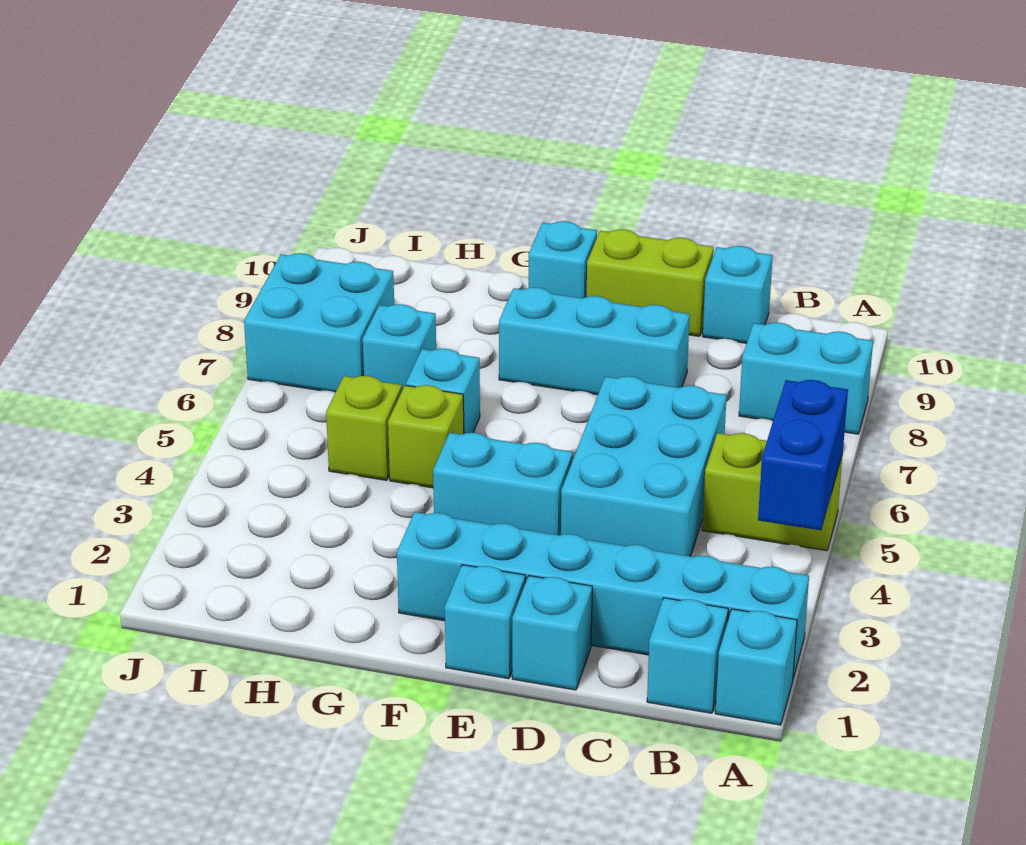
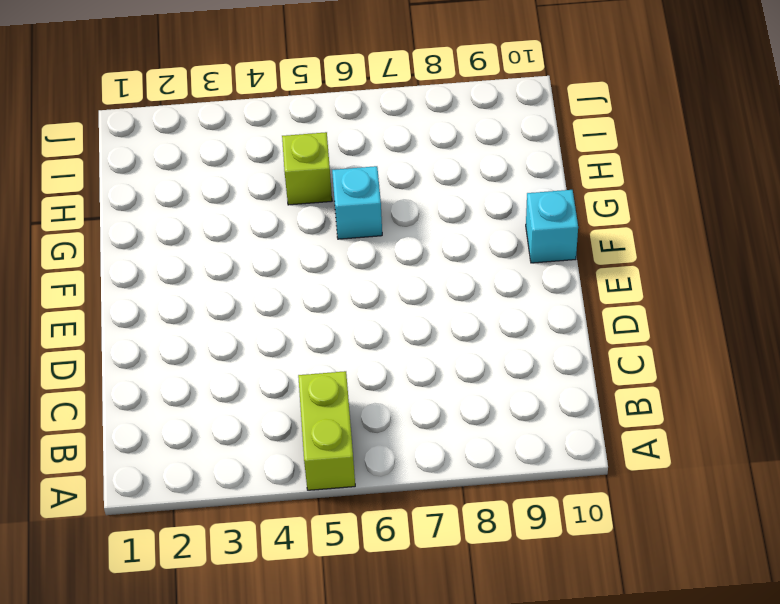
none -> cyan brick A1 level 1
none -> cyan brick A2:F2 level 1
none -> cyan brick A8:B8 level 1

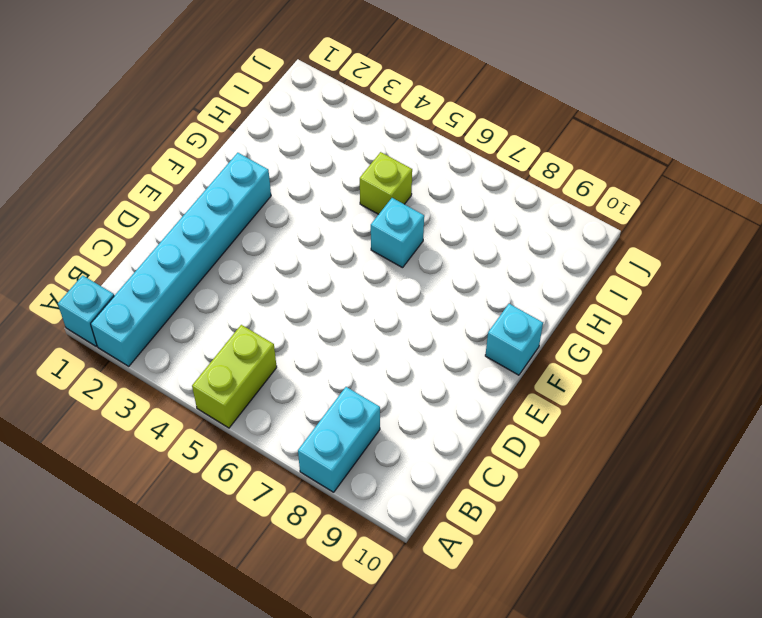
none -> cyan brick B1 level 1
none -> cyan brick C4:D6 level 1
none -> cyan brick C10 level 1

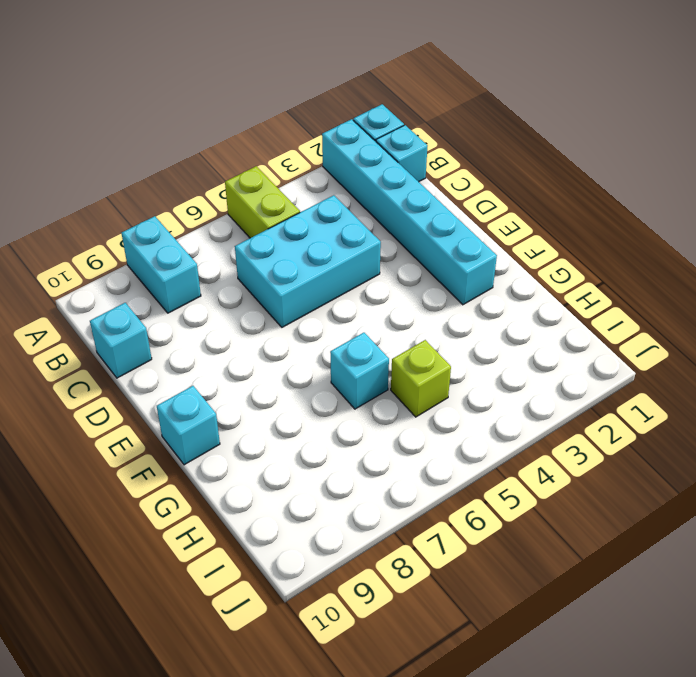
none -> cyan brick D1 level 1
none -> cyan brick D8:F8 level 1
none -> lime brick D10:E10 level 1

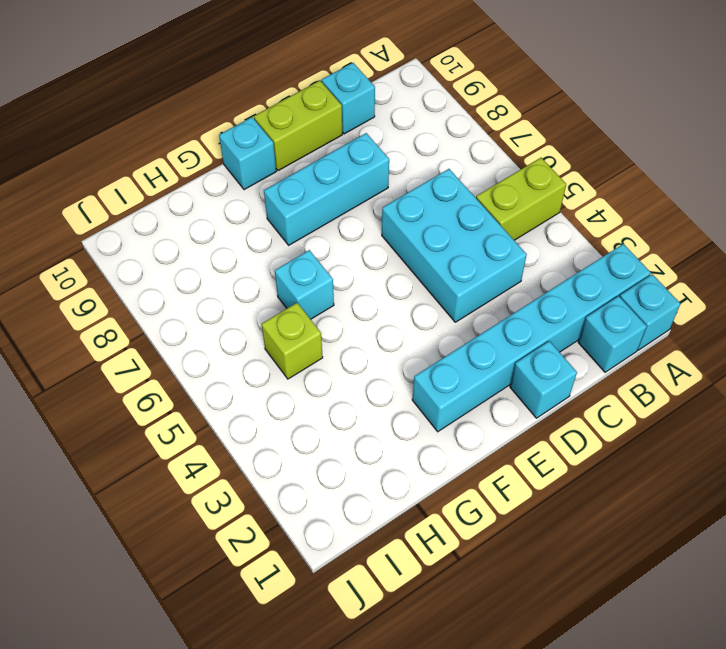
none -> cyan brick A8:B8 level 1
none -> cyan brick E1 level 1
none -> cyan brick E4:F4 level 1

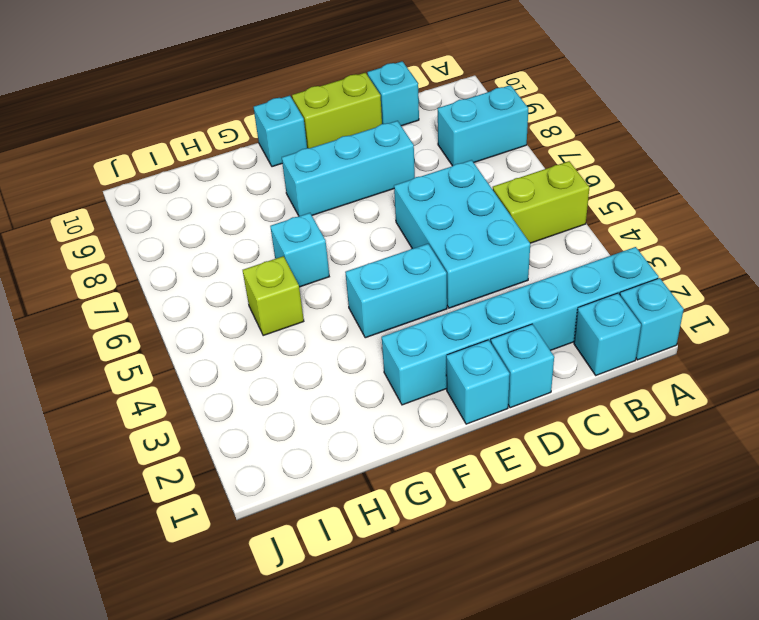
none -> lime brick G5 level 1
none -> cyan brick H7 level 1
none -> cyan brick I7:J8 level 1

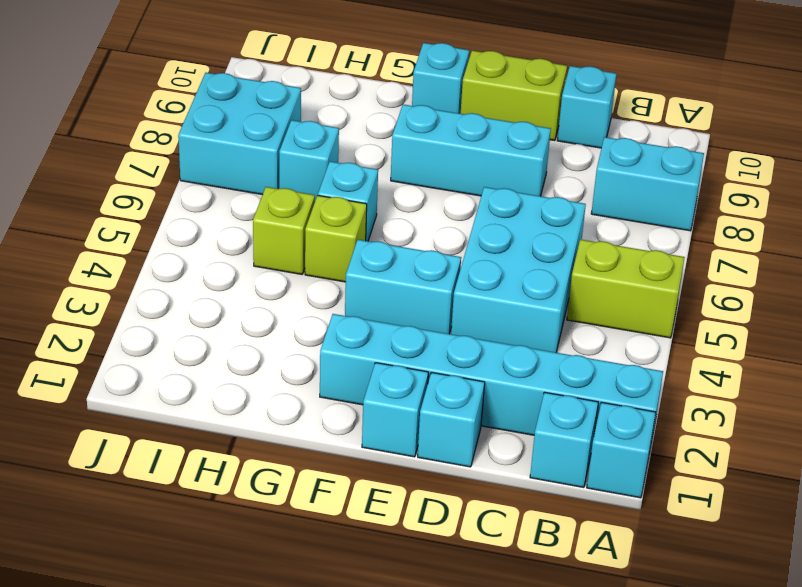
none -> blue brick A4:A5 level 2

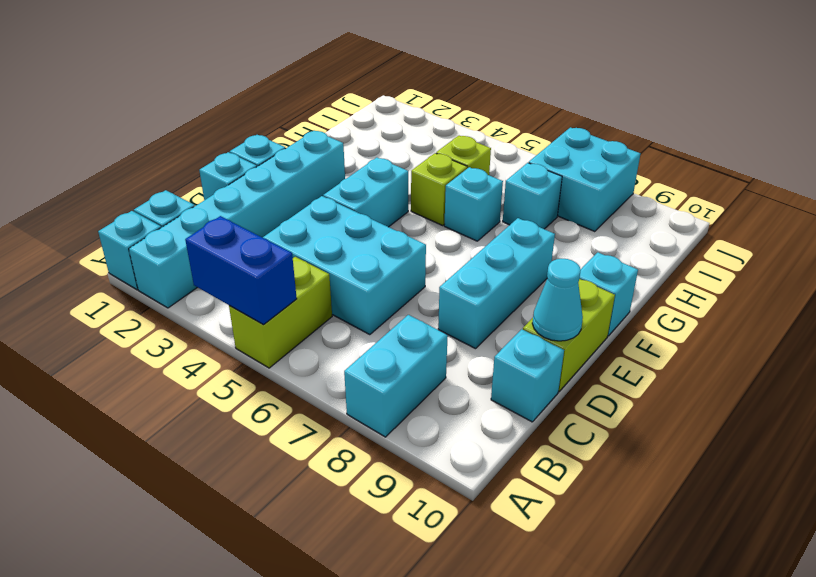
cyan cone D10 level 2 -> none

